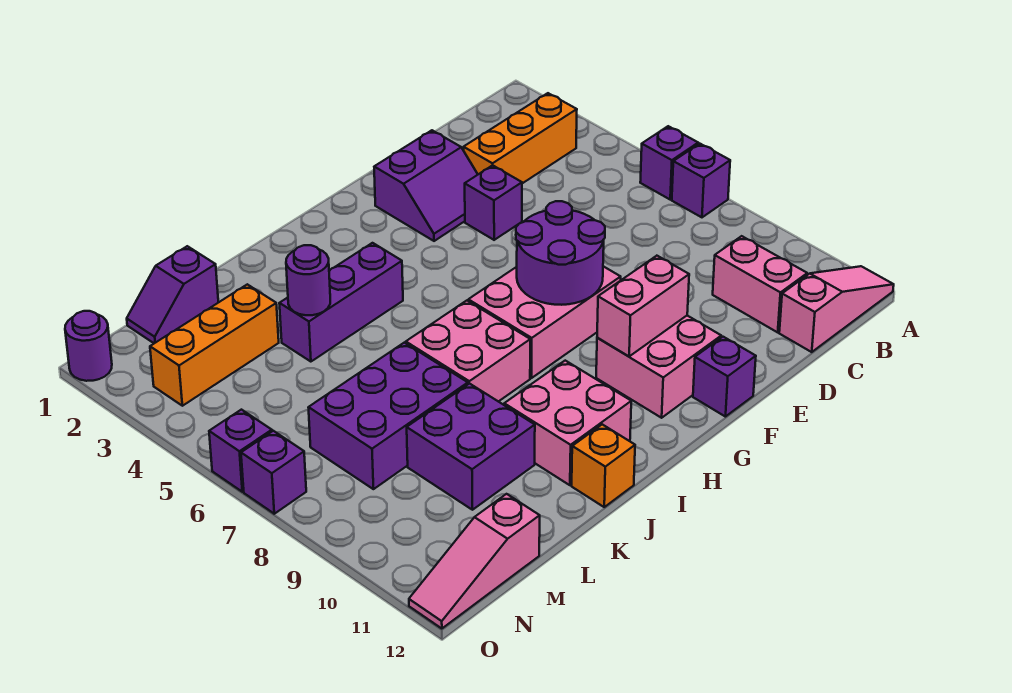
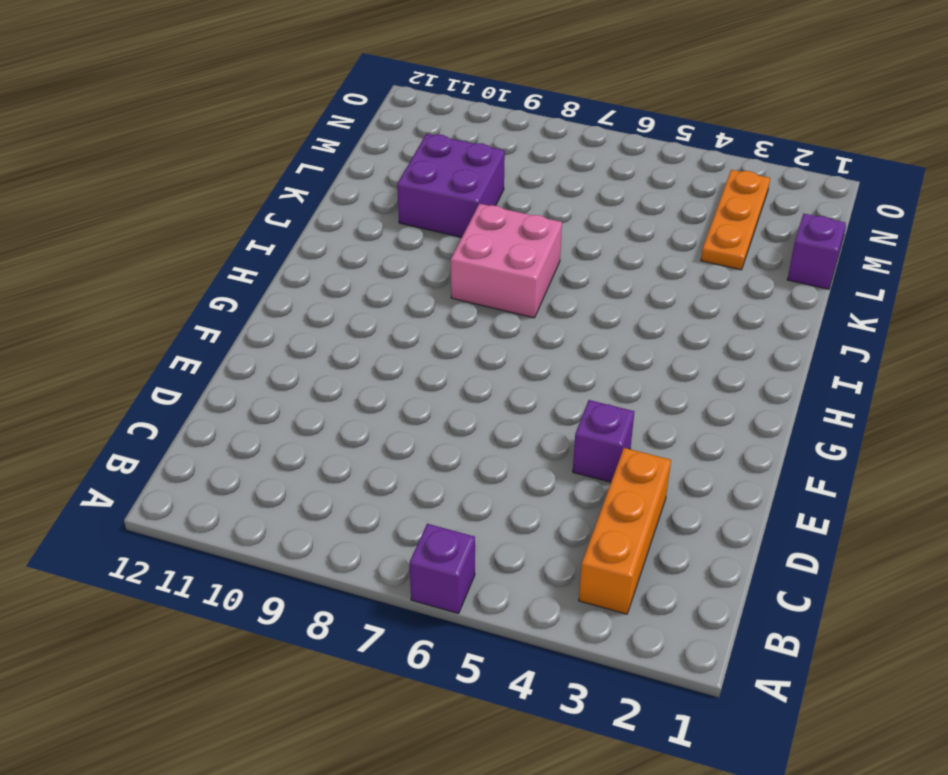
orange plate L3:N3 level 1 -> orange brick L3:N3 level 1
none -> purple brick A7 level 1
none -> pink slope A12:C12 level 1 top C
none -> pink brick C10:C11 level 1

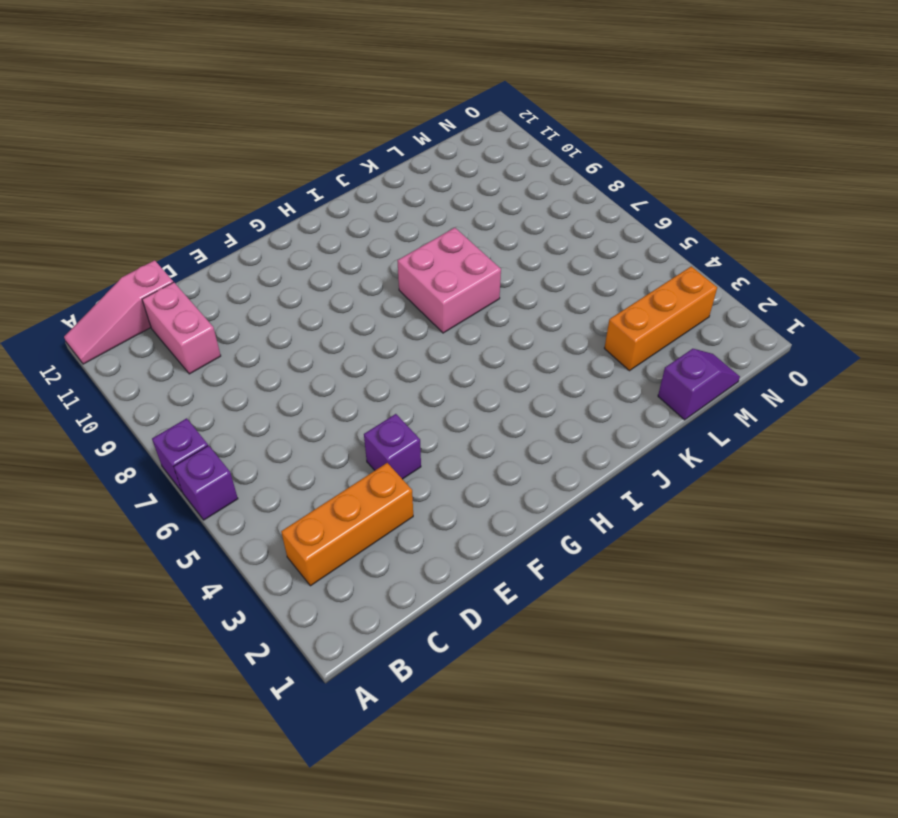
none -> purple slope E2:F3 level 1 top 2
none -> pink brick F7:H8 level 1
none -> pink brick F10:G11 level 1

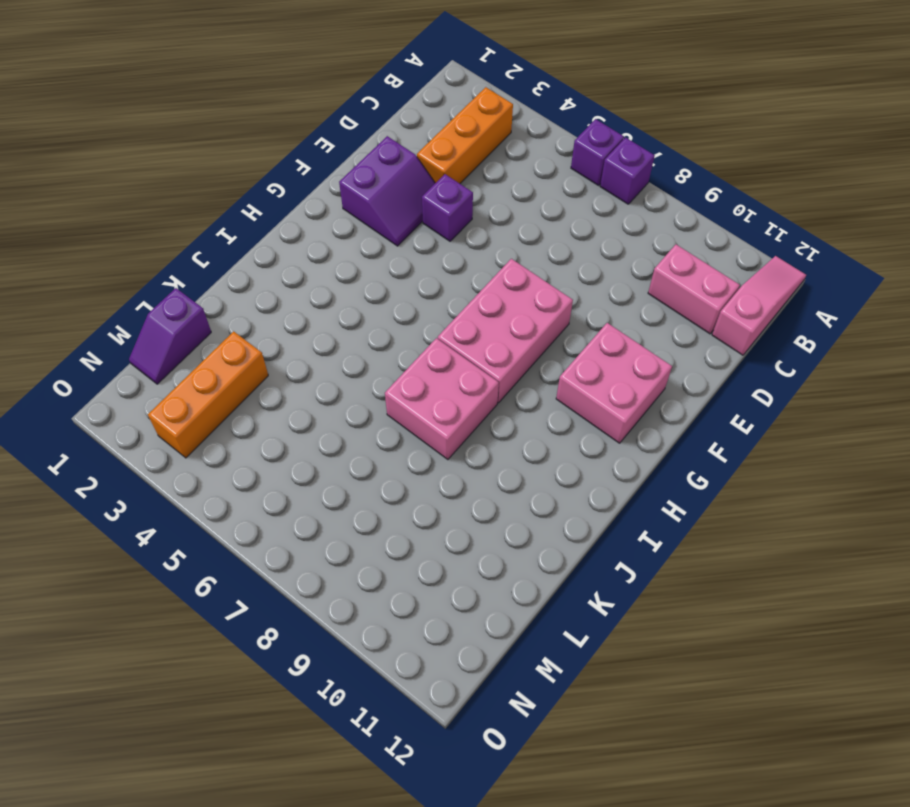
none -> purple brick F12 level 1
none -> purple brick I4:K4 level 1
none -> pink brick I10:J11 level 1

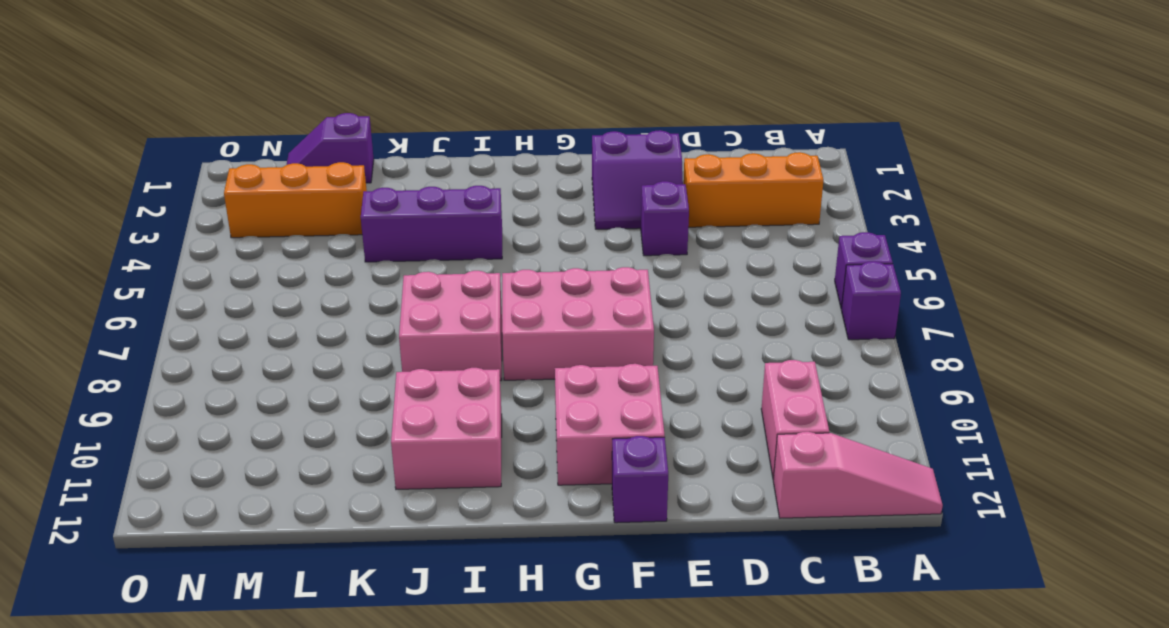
none -> orange brick J12 level 1
none -> purple brick K7:M8 level 1
none -> purple brick K9:L10 level 1

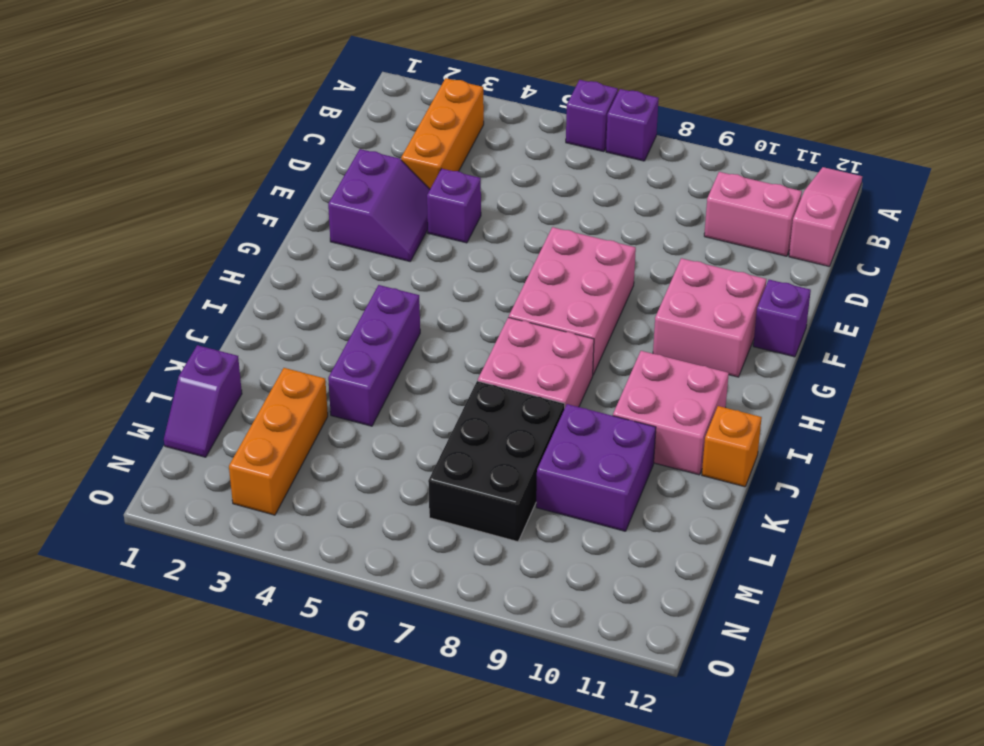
black brick K7:M8 level 1 -> purple brick K7:M8 level 1
none -> pink slope M12:O12 level 1 top M
none -> purple round brick O1 level 1
none -> purple brick O6 level 1

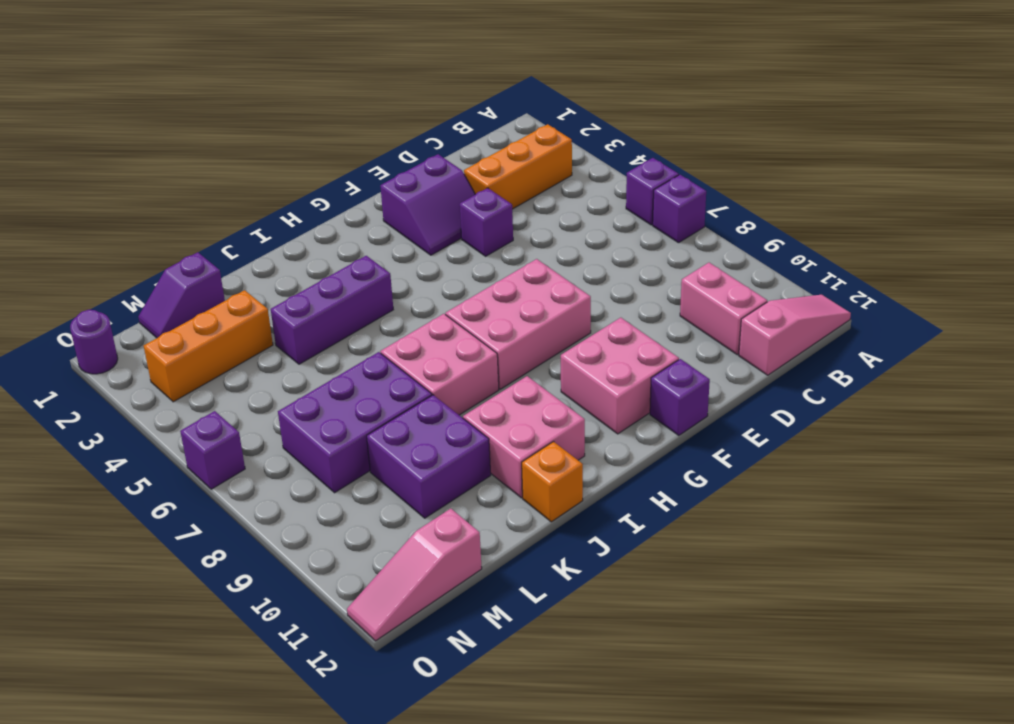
none -> purple brick O7 level 1
none -> purple round brick F7:G8 level 2
none -> pink brick F10:G10 level 2

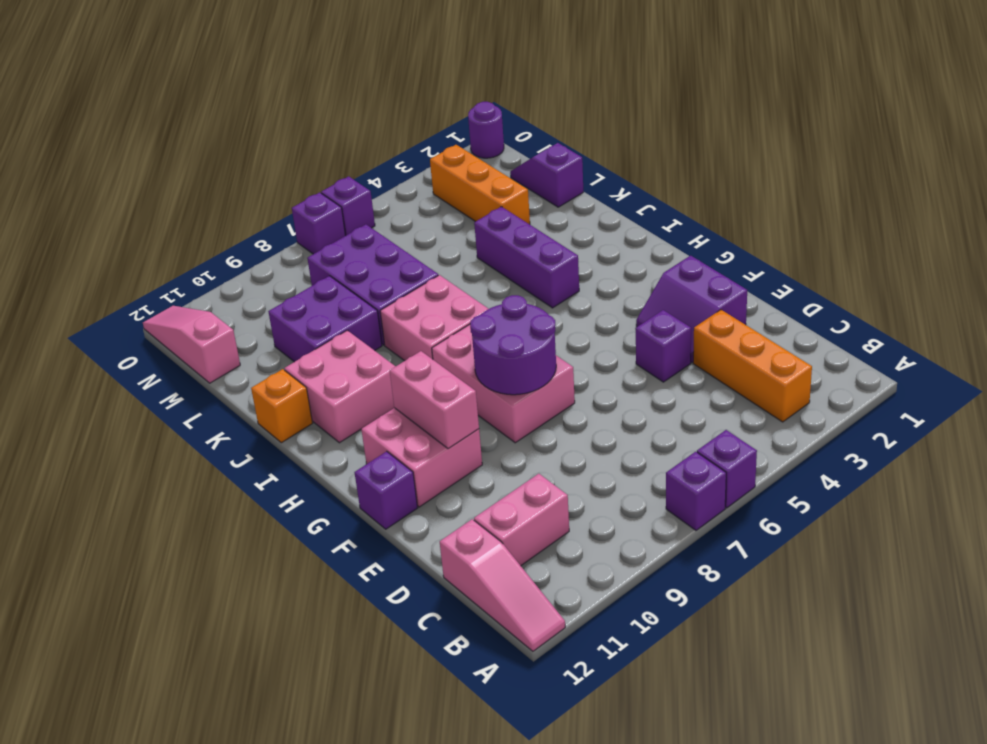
none -> purple round brick K4 level 2

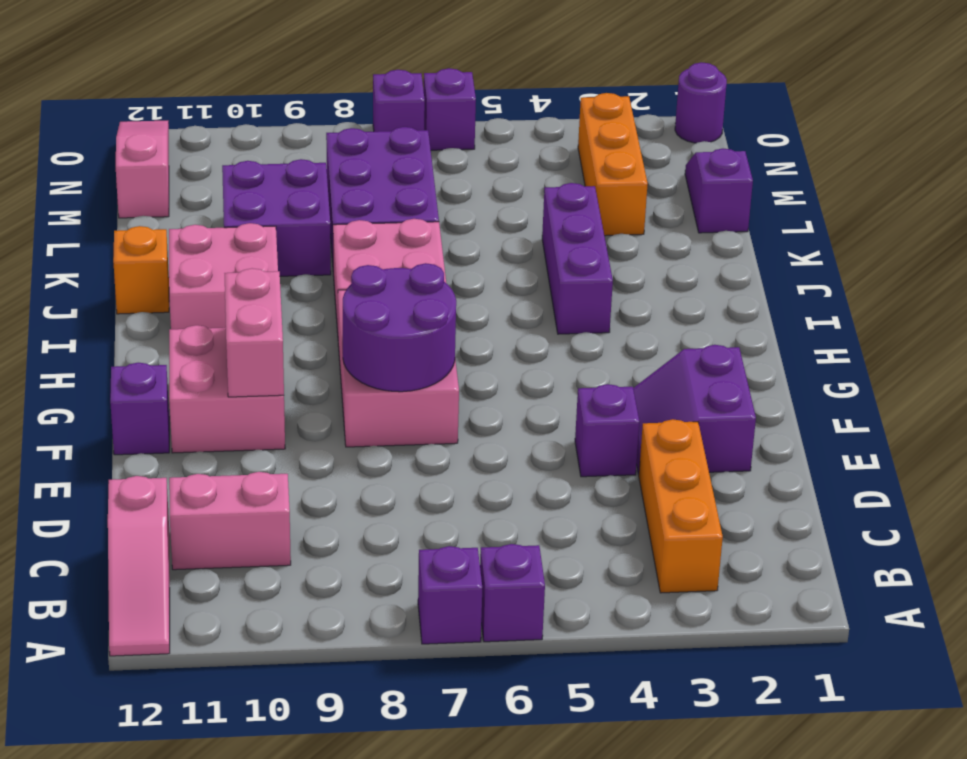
none -> purple round brick K4 level 2

